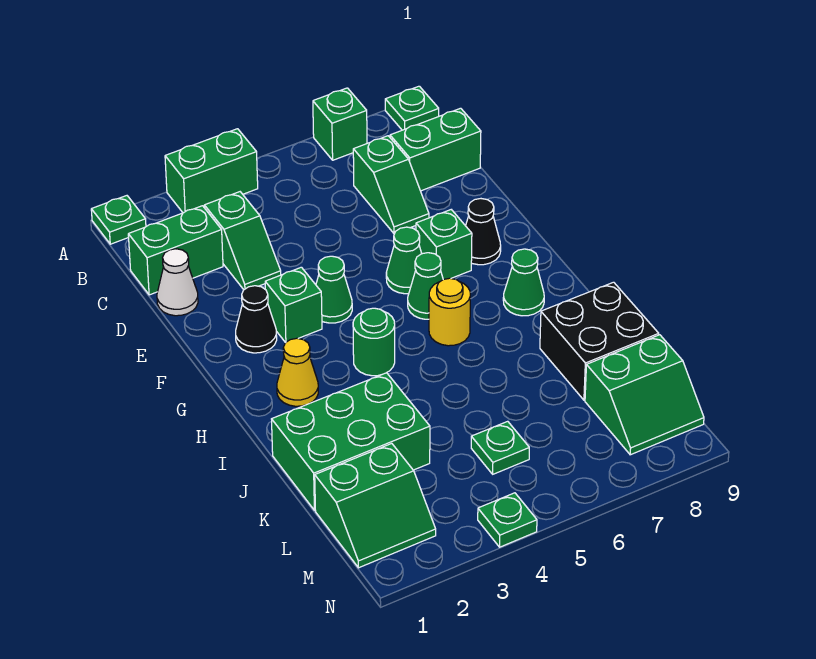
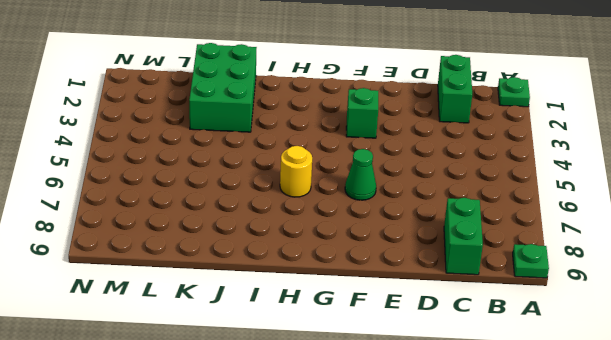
none -> green brick A3:A4 level 1
none -> green brick A7 level 1
none -> green slope C3:D3 level 1 top C

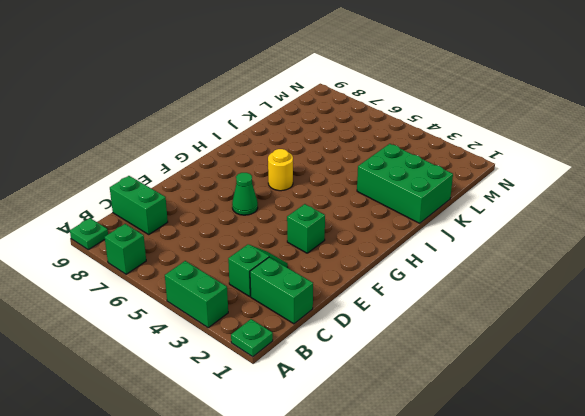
none -> green slope C7:D7 level 1 top C
none -> white cone D1 level 1
none -> black cone F2 level 1

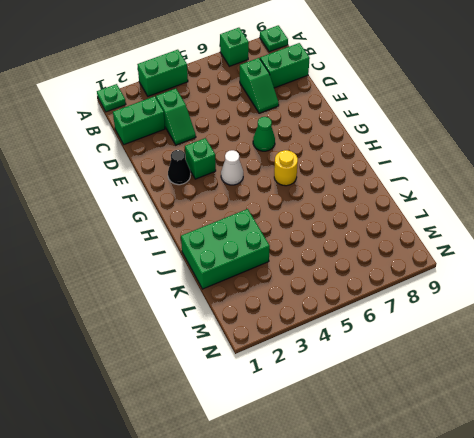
white cone G4 level 1 -> white cone D1 level 1
none -> green cone F4 level 1
none -> green brick F7 level 1
none -> black cone F8 level 1

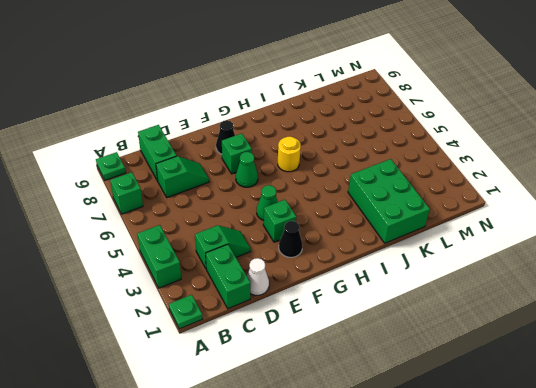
none -> green cone G6 level 1
none -> yellow cone H2 level 1
none -> green round brick H4 level 1

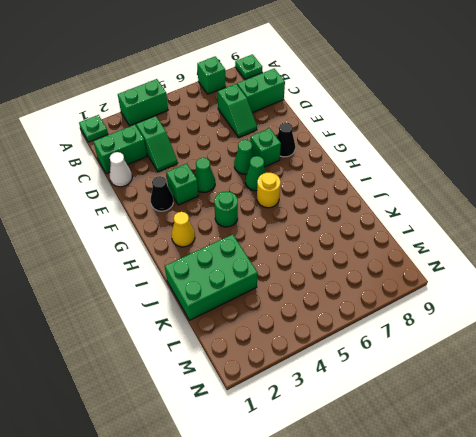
none -> green cone H8 level 1
none -> black brick J8:K9 level 1
none -> green slope L1:M2 level 1 top L

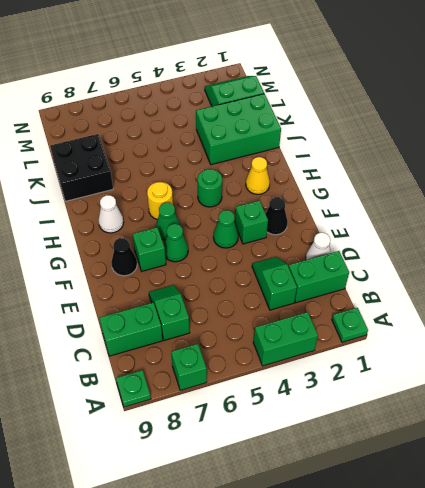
white cone H8 level 1 -> green cone H8 level 1
none -> green plate L5 level 1
none -> green slope L8:M9 level 1 top L
none -> green plate N4 level 1

